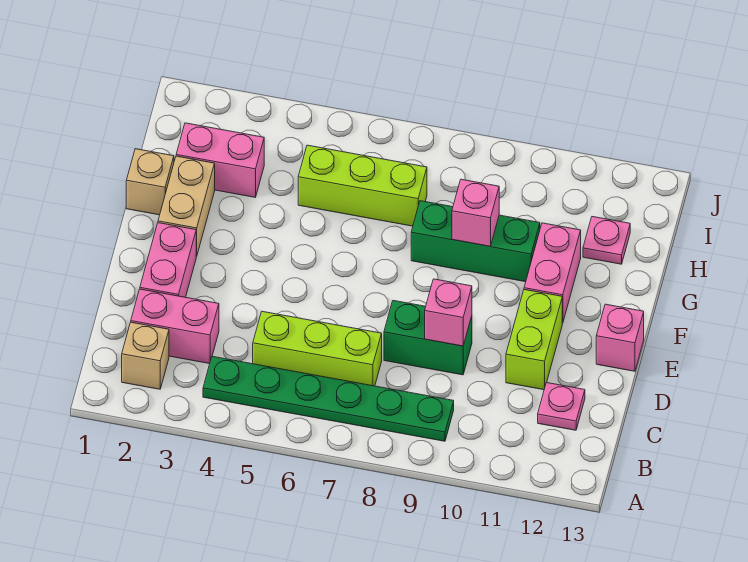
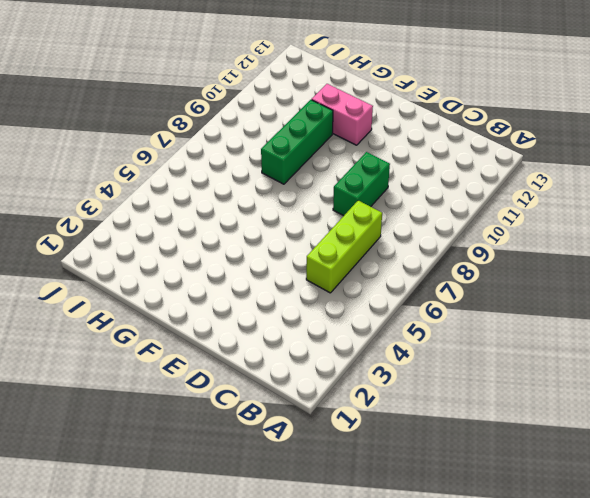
none -> tan brick B2 level 1
none -> green plate B4:B9 level 1
none -> pink brick C2:C3 level 1

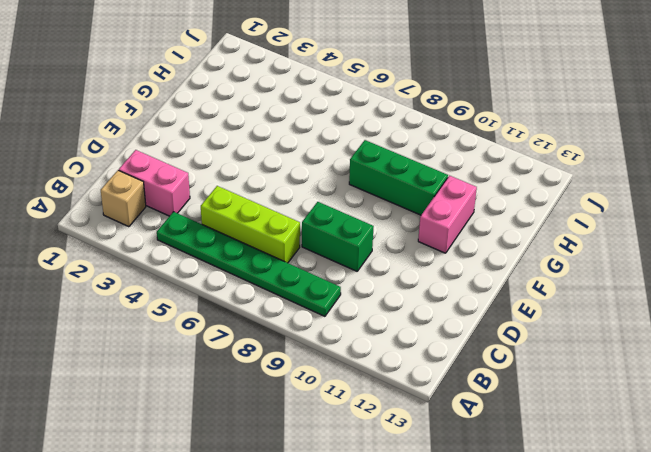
none -> pink plate C12 level 1
none -> pink brick D2:E2 level 1
none -> lime brick D11:E11 level 1

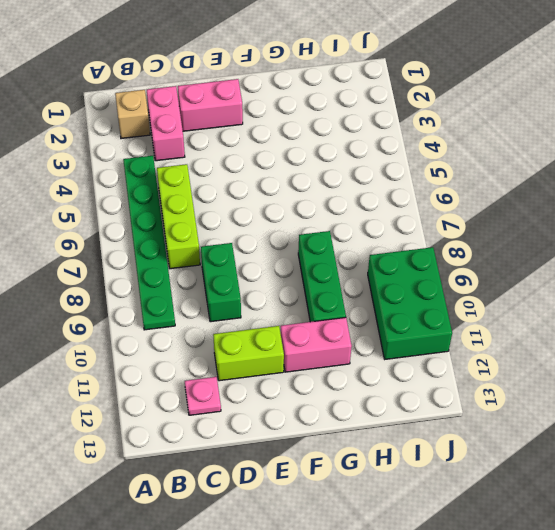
green brick I9:J11 level 1 -> none
none -> pink brick E13 level 1
none -> tan brick F2:G2 level 1
none -> tan brick G1 level 1

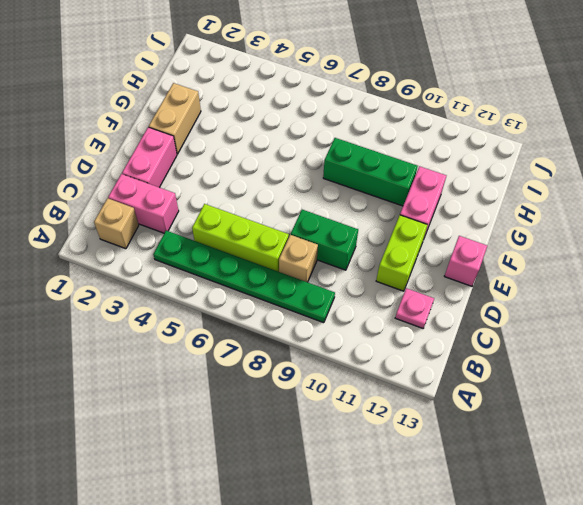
tan brick C8 level 1 -> tan brick G1 level 1
none -> pink brick H2:H3 level 1
none -> lime brick H5:H7 level 1
none -> pink plate H12 level 1

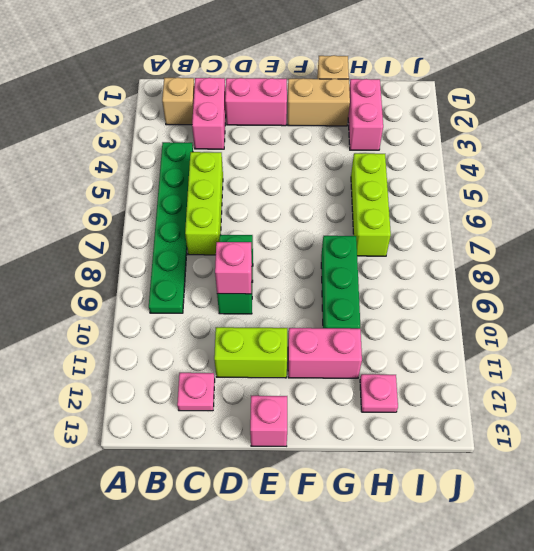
none -> pink brick G9 level 2

